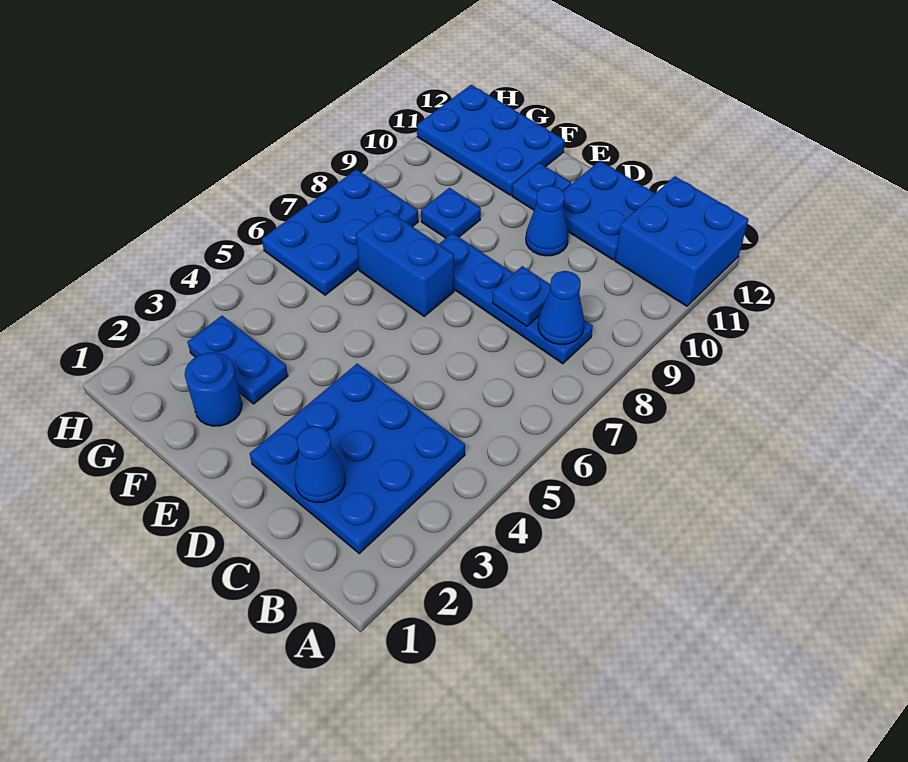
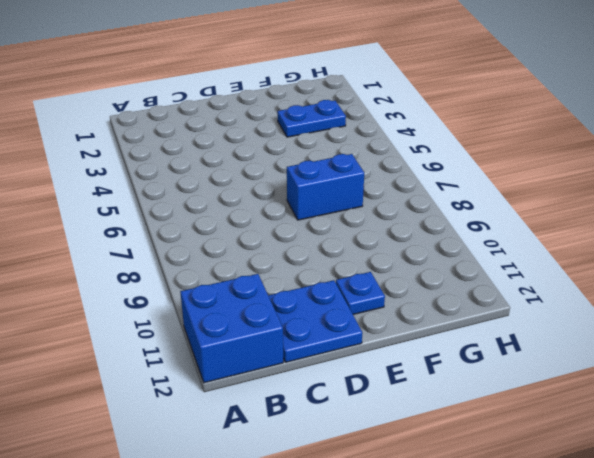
none -> blue plate B2:D4 level 1
none -> blue plate B8:E8 level 1
none -> blue cone D10 level 1

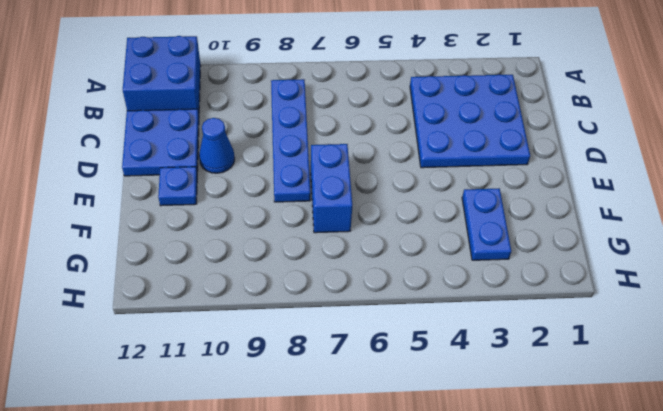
none -> blue round brick F2 level 1
none -> blue plate F9 level 1
none -> blue plate F11:H12 level 1

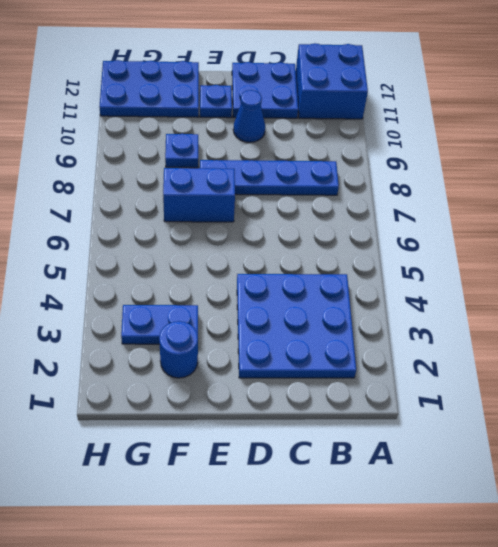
none -> blue plate G6:H8 level 1
none -> blue cone B8 level 2
none -> blue cone C2 level 2

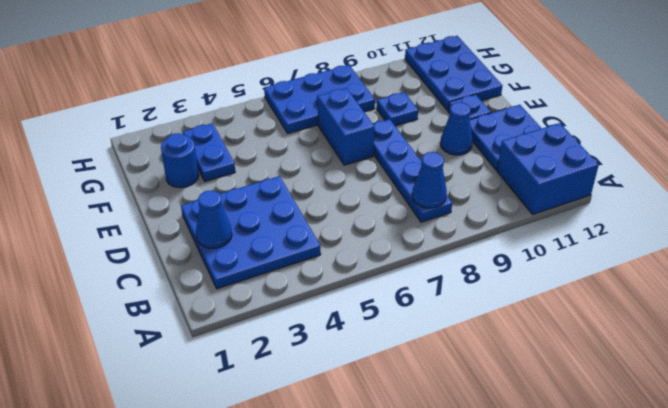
none -> blue plate C8 level 2

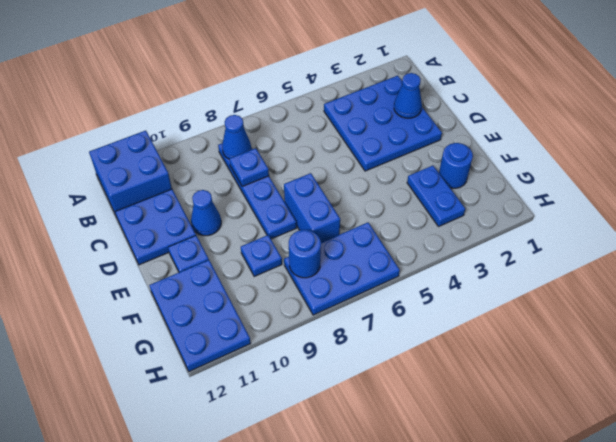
blue round brick G8 level 2 -> none

